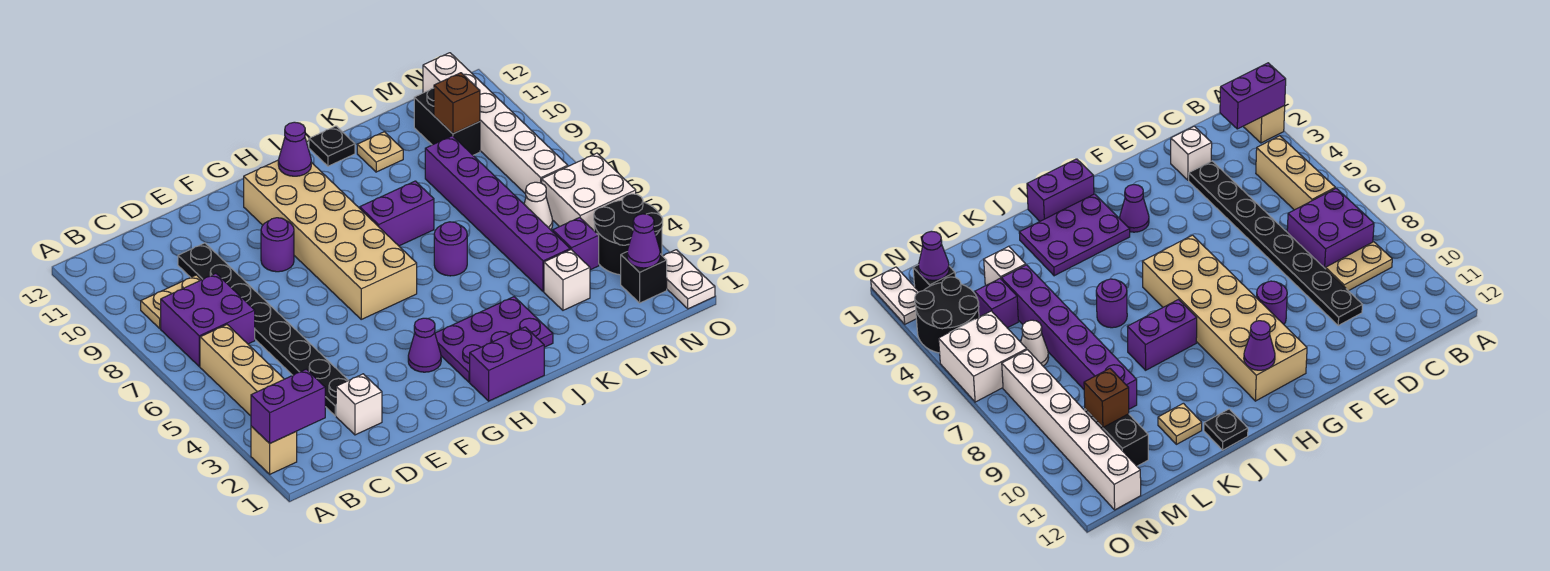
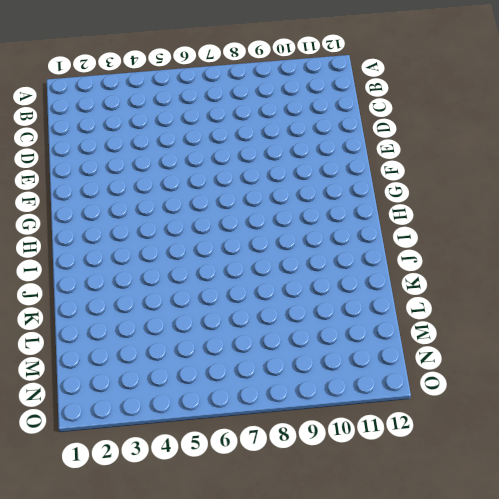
none -> tan brick A2 level 1
none -> tan brick B4:B6 level 1
none -> purple brick B7:C8 level 1

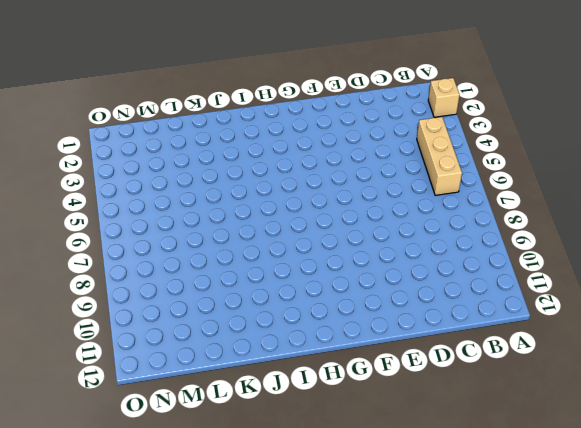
none -> purple brick B7:C8 level 1
none -> tan plate B9:C9 level 1
none -> white brick D2 level 1

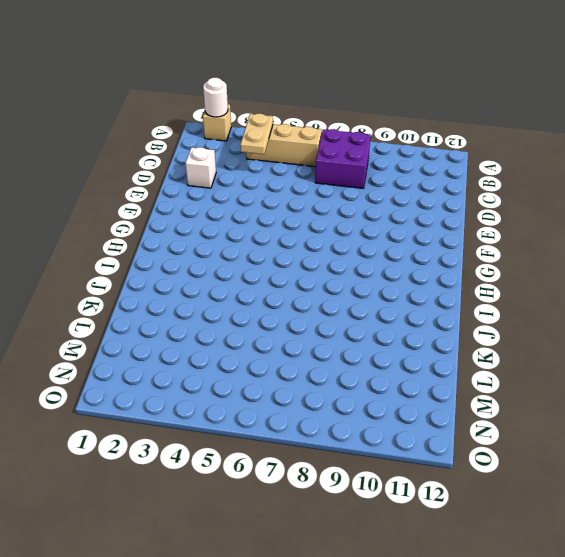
white round brick A2 level 2 -> purple brick A2:B2 level 2
tan plate B4:C4 level 2 -> tan plate B9:C9 level 1
none -> black plate D3:D10 level 1
none -> purple round brick F9 level 1
none -> purple cone G3 level 1

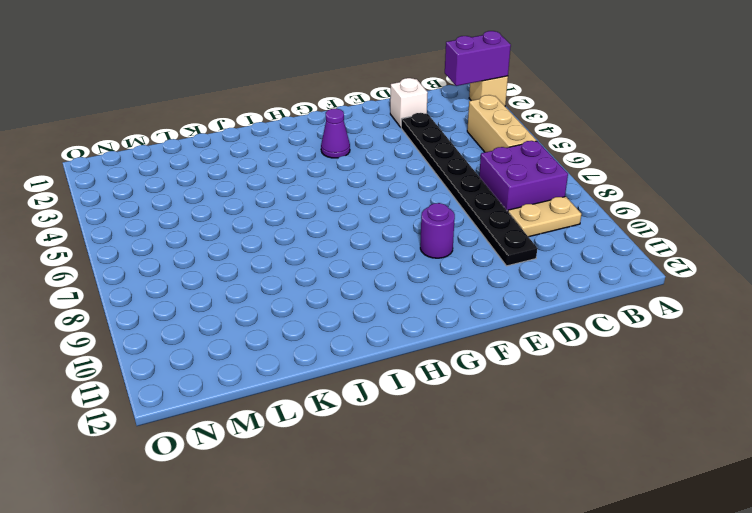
none -> tan brick G6:H11 level 1
none -> purple brick H1:I1 level 1
none -> purple plate H2:J3 level 1

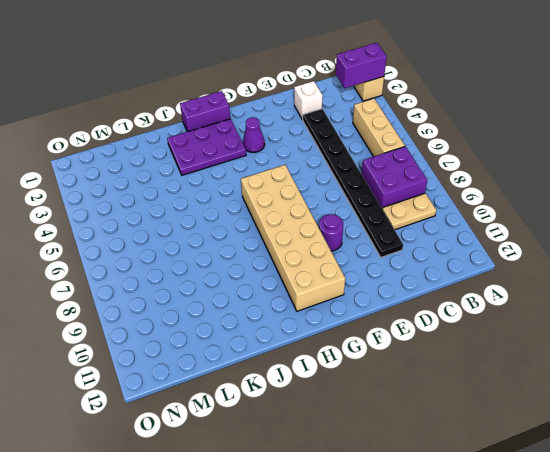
none -> purple brick I8:J8 level 1
none -> purple round brick J6 level 1
none -> black plate J12 level 1

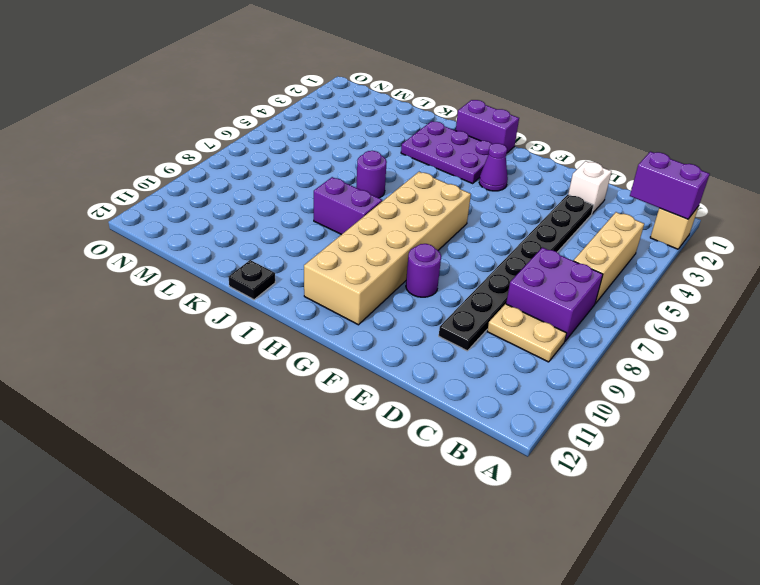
none -> tan plate K11 level 1
none -> white brick L3 level 1
none -> purple brick L4:L9 level 1

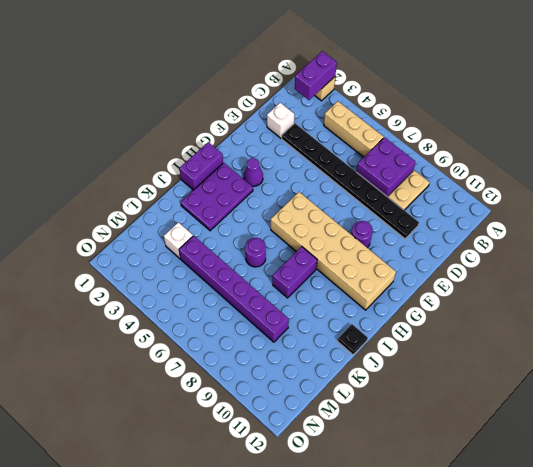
none -> tan plate K11 level 1
none -> purple brick M4 level 1
none -> white cone M6 level 1

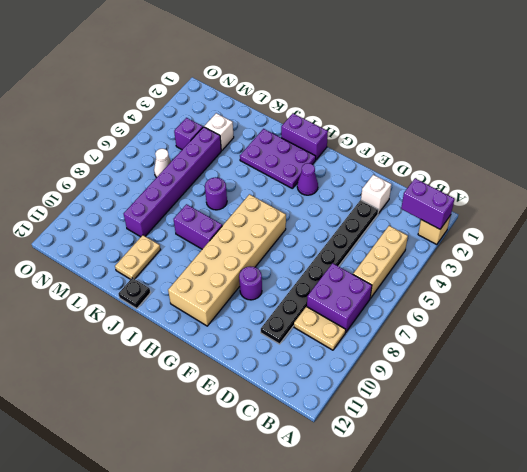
tan plate K10:K11 level 1 -> tan plate K11 level 1
none -> black brick M10:M11 level 1
none -> black brick N2 level 1
none -> black round brick N3:O4 level 1

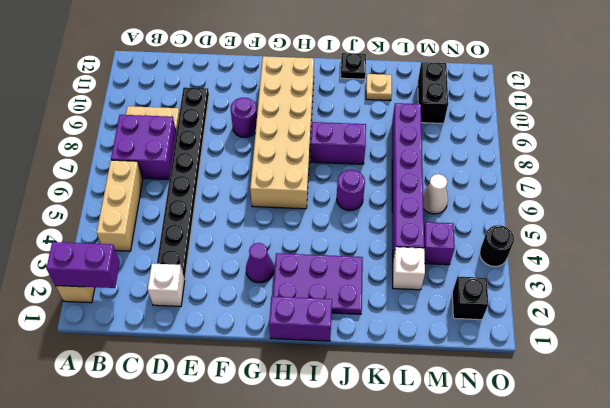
black round brick O4 level 1 -> black round brick N3:O4 level 1
none -> white brick N5:O6 level 1
none -> white brick N7:N12 level 1
none -> white plate O1:O2 level 1

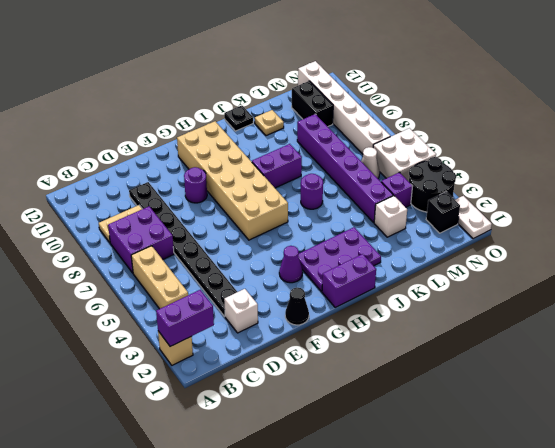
black cone F1 level 1 -> none
none -> purple cone H11 level 2
none -> brown brick M10 level 2
none -> purple cone N2 level 2

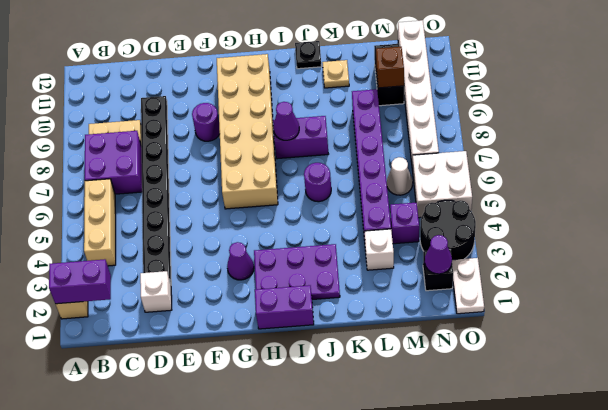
purple cone I8 level 2 -> purple cone H11 level 2

